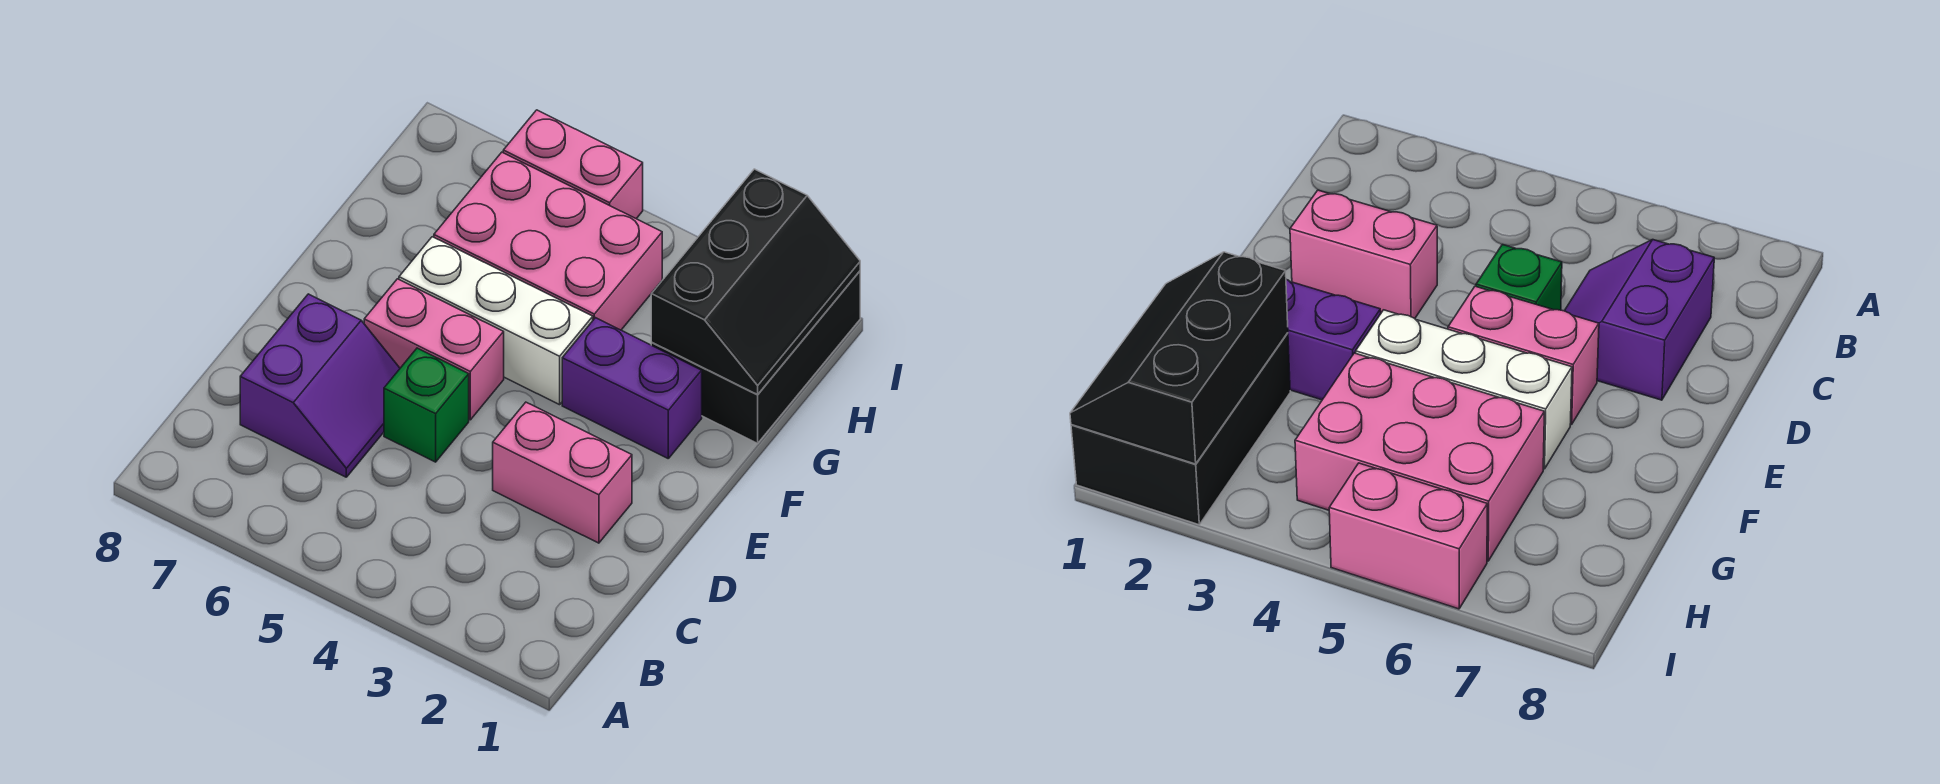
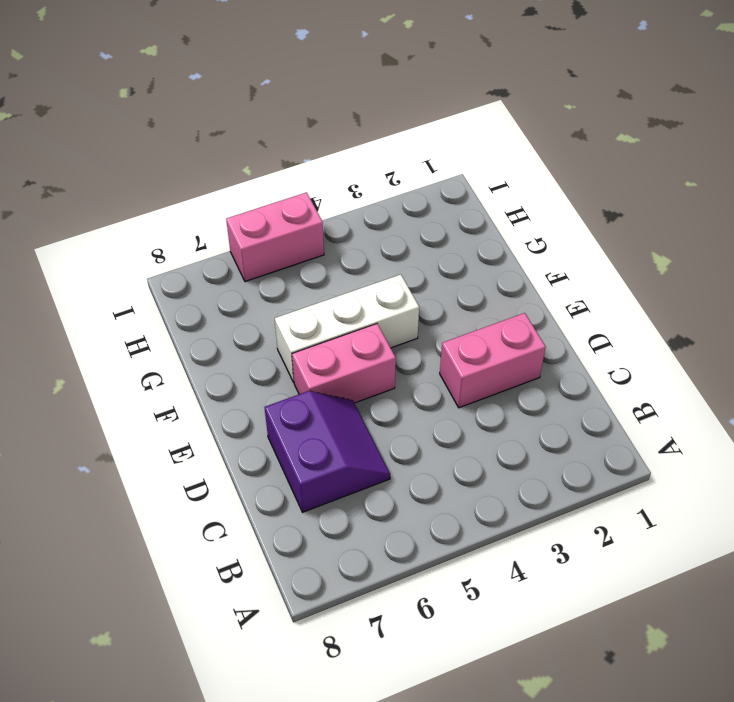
none -> green brick D5 level 1
none -> purple brick F2:F3 level 1

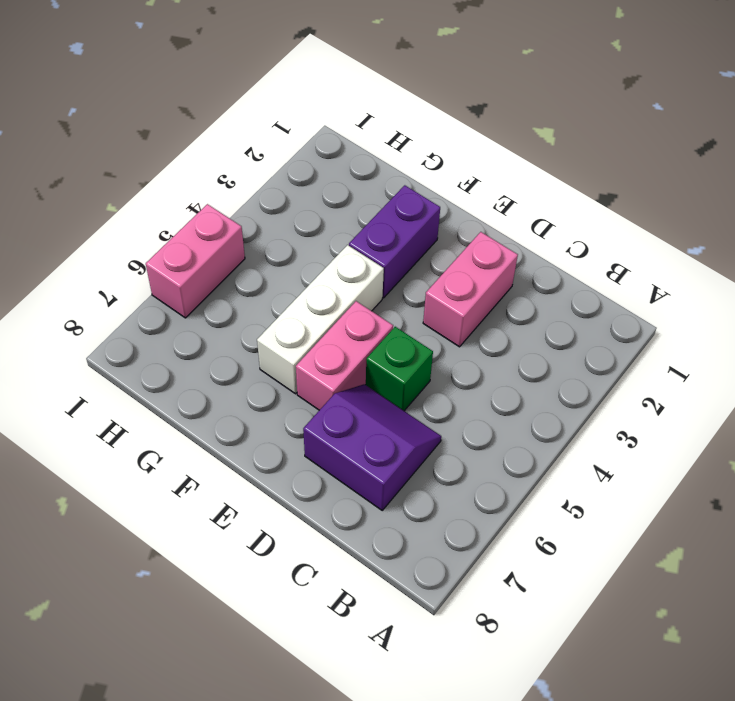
none -> black brick G1:I2 level 1
none -> pink brick G4:H6 level 1

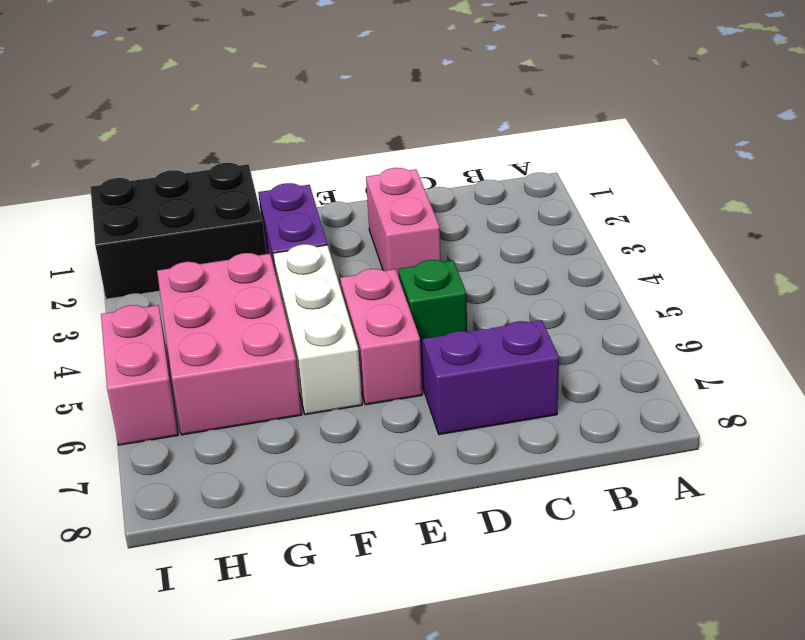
none -> black slope G1:I2 level 2 top 2

